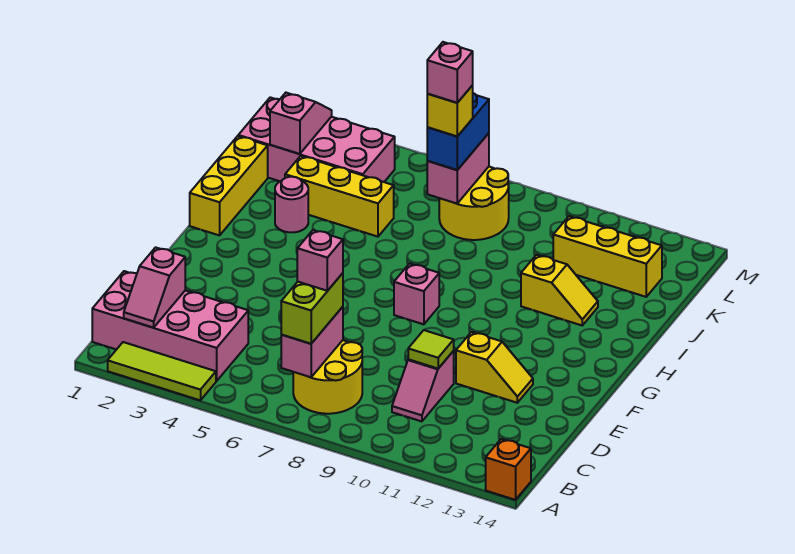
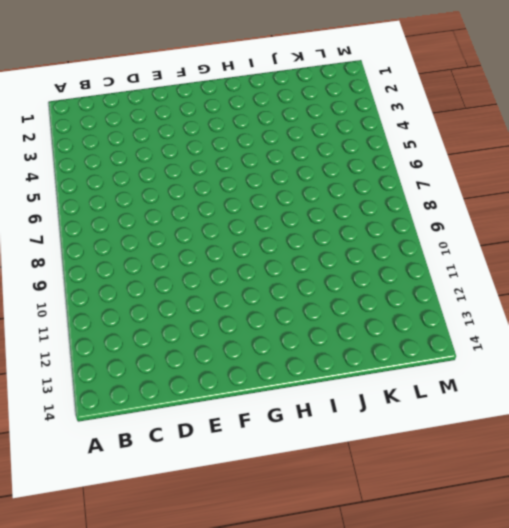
none -> lime tile A2:A4 level 1
none -> orange brick A14 level 1
none -> pink brick B1:C4 level 1

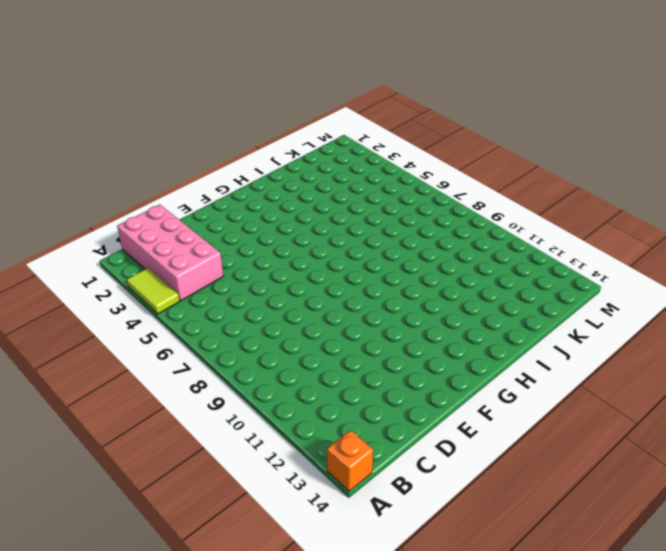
lime tile A3:A4 level 1 -> lime tile A2:A4 level 1
none -> yellow round brick B7:C8 level 1
none -> pink slope C10:D10 level 1 top D
none -> yellow slope E11:E12 level 1 top 11

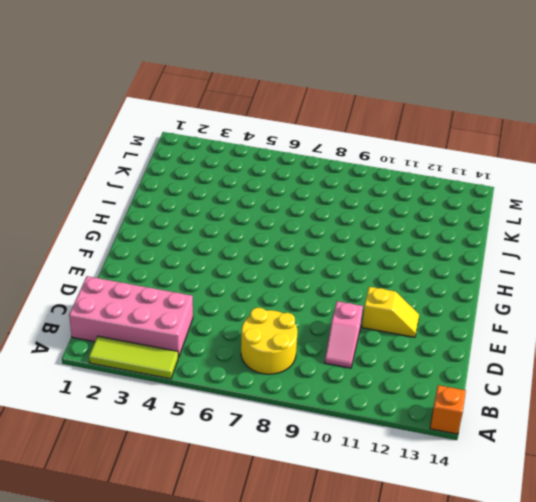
none -> pink brick G8 level 1
none -> yellow brick H1:J1 level 1
none -> pink round brick I3 level 1

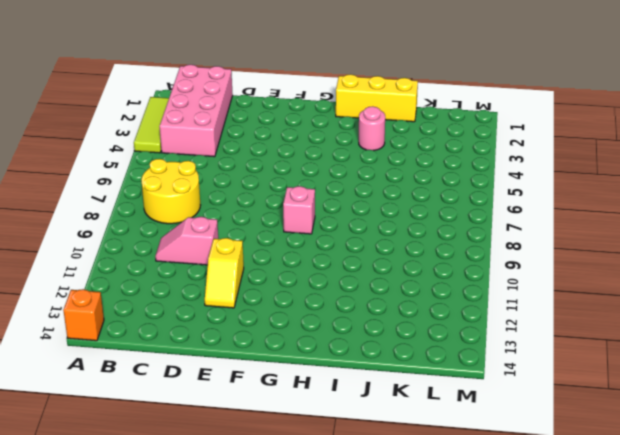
none -> yellow slope I11:I12 level 1 top 11
none -> yellow brick J3:J5 level 1
none -> pink brick K1:L4 level 1

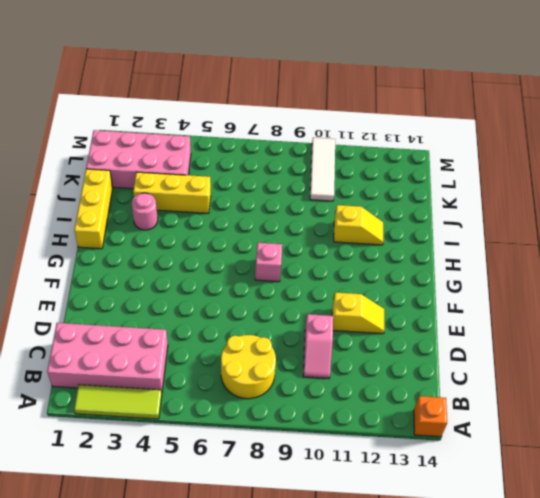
white tile K10:M10 level 1 -> none
none -> yellow round brick K7:L8 level 1
none -> yellow brick K11:K13 level 1
none -> pink slope B2:C2 level 2 top C

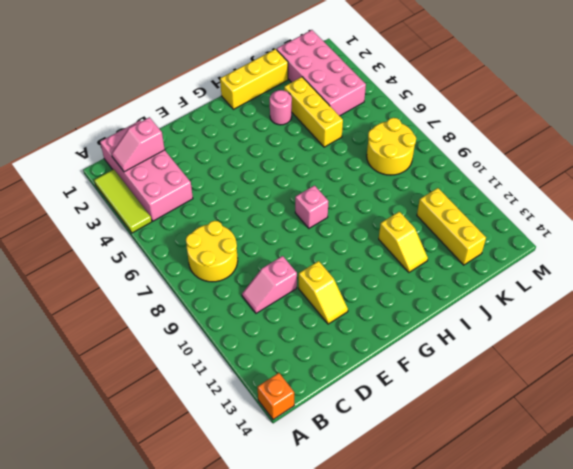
none -> pink brick B7:C7 level 2
none -> lime tile D10 level 2
none -> pink slope K2:L2 level 2 top K

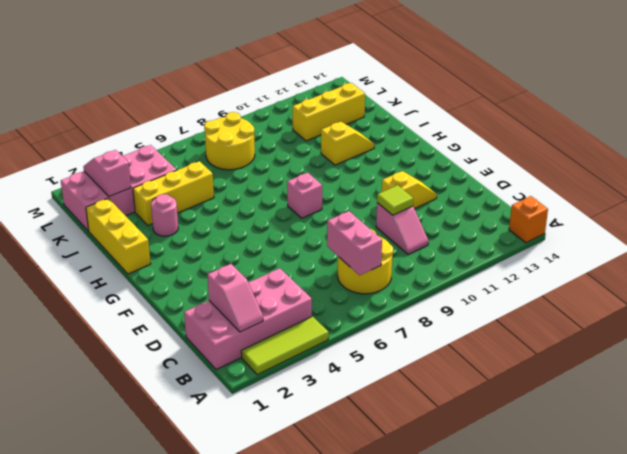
none -> pink brick K7:L7 level 2
none -> lime brick B7:C7 level 3
none -> blue brick K7:L7 level 3

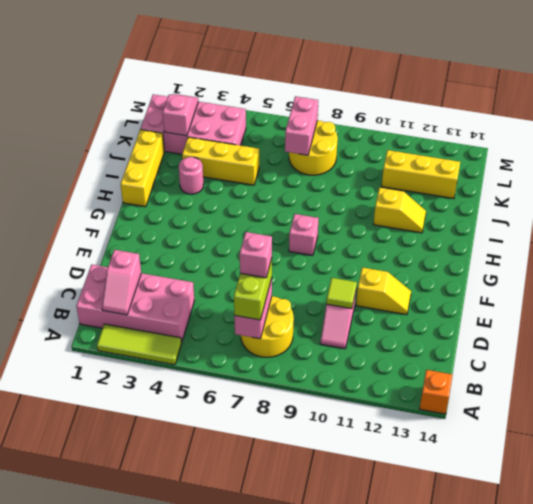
none -> blue brick K7:L7 level 3
none -> yellow brick K7 level 4
none -> pink brick K7 level 5

